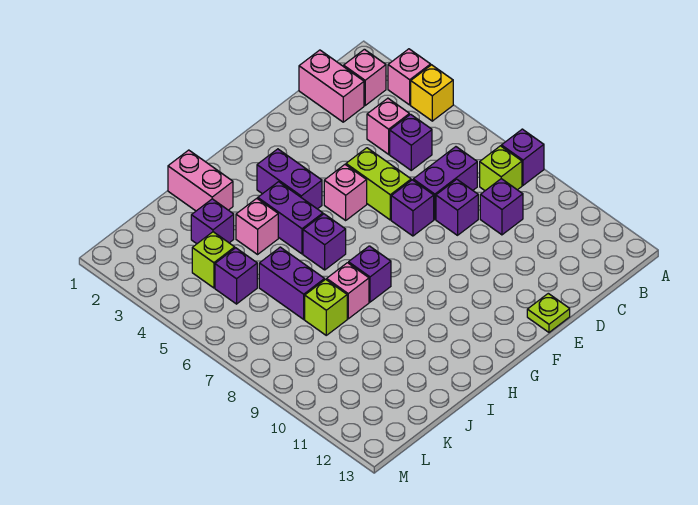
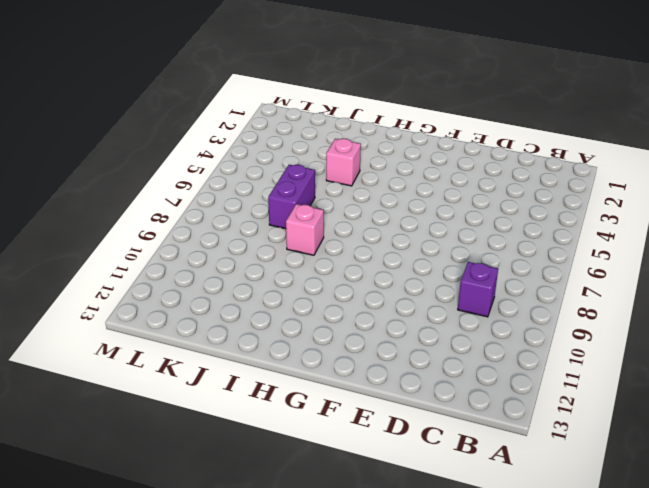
none -> pink brick A3 level 1
none -> yellow brick A4 level 1
none -> purple brick A8 level 1

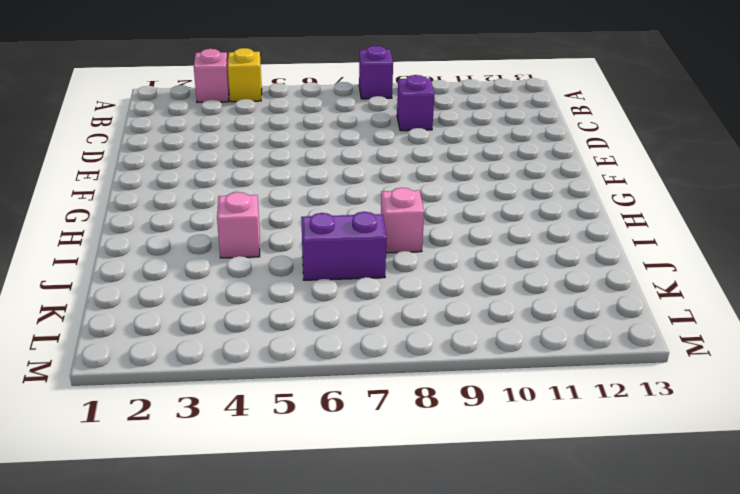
none -> pink brick B2 level 1
none -> lime brick B8 level 1
none -> pink brick C1:C2 level 1

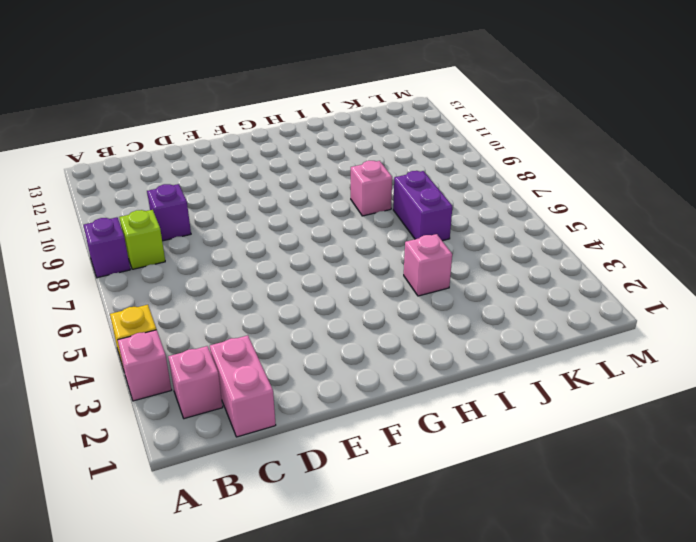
none -> pink brick C4 level 1
none -> purple brick C5 level 1
none -> purple brick C7:D7 level 1

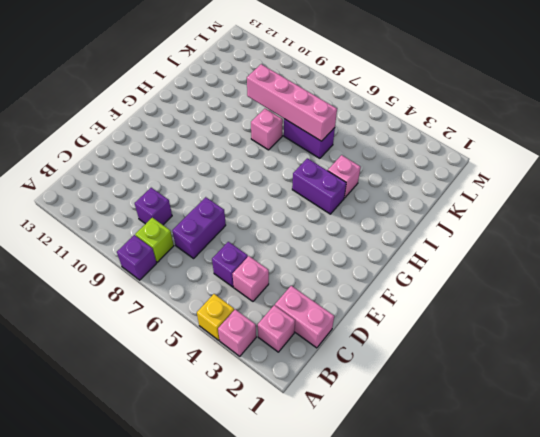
pink brick J6:J9 level 2 -> none
none -> purple brick D8 level 1
none -> lime brick E5:E6 level 1
none -> purple brick E7 level 1

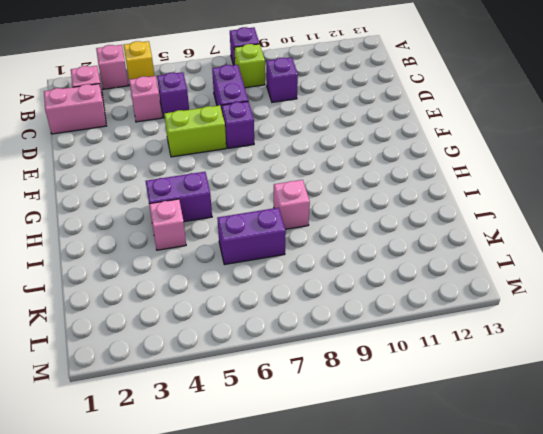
none -> purple brick D8 level 1
none -> lime plate E13 level 1
none -> pink brick F5 level 1

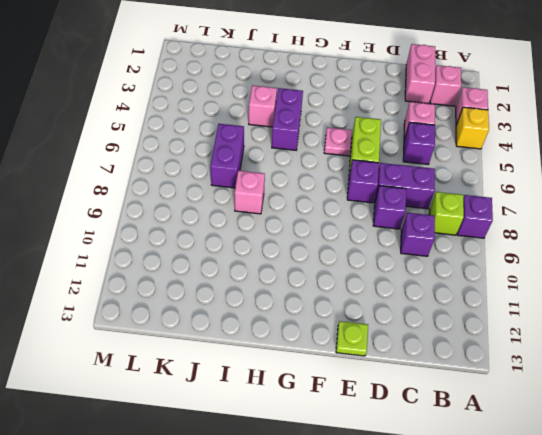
pink plate F5 level 1 -> pink brick F5 level 1
none -> purple brick G3:G4 level 1
none -> purple brick H6 level 1
none -> purple brick H8 level 1

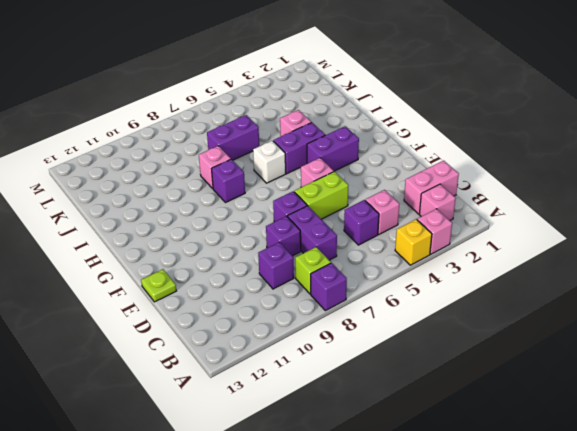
white brick H6 level 1 -> purple brick H6 level 1
none -> pink brick I1:I2 level 1
none -> purple brick J3 level 1
none -> lime brick J8 level 1

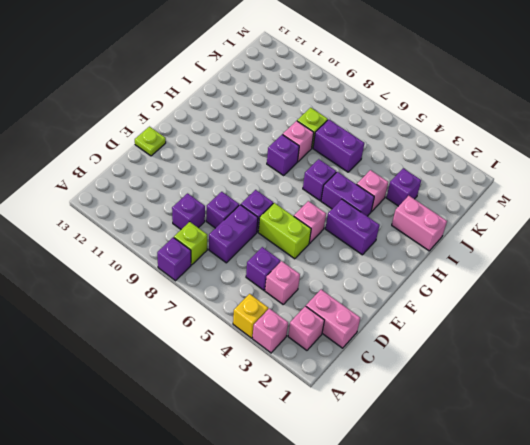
none -> lime brick K4 level 1
none -> purple brick K5 level 1

